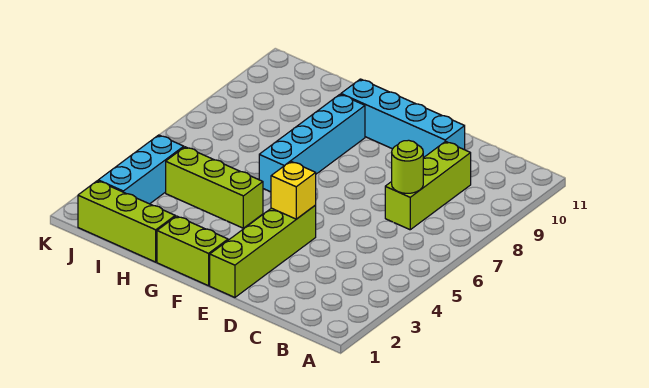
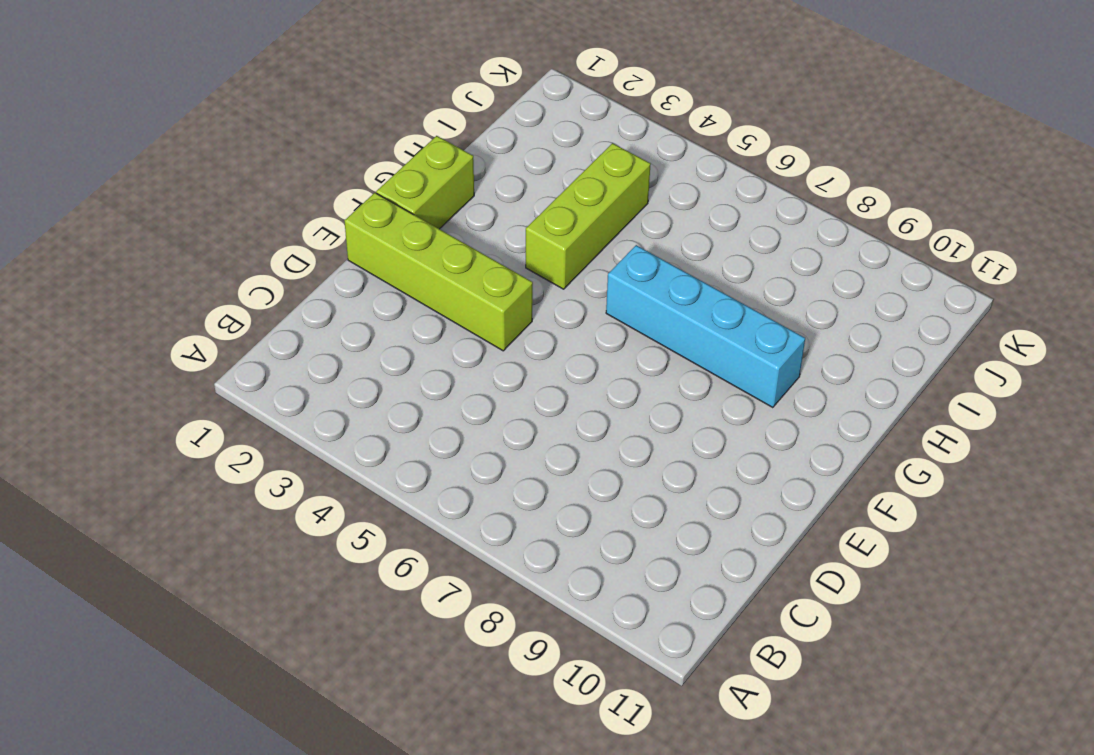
none -> lime brick C7:C9 level 1
none -> cyan brick D10:G10 level 1

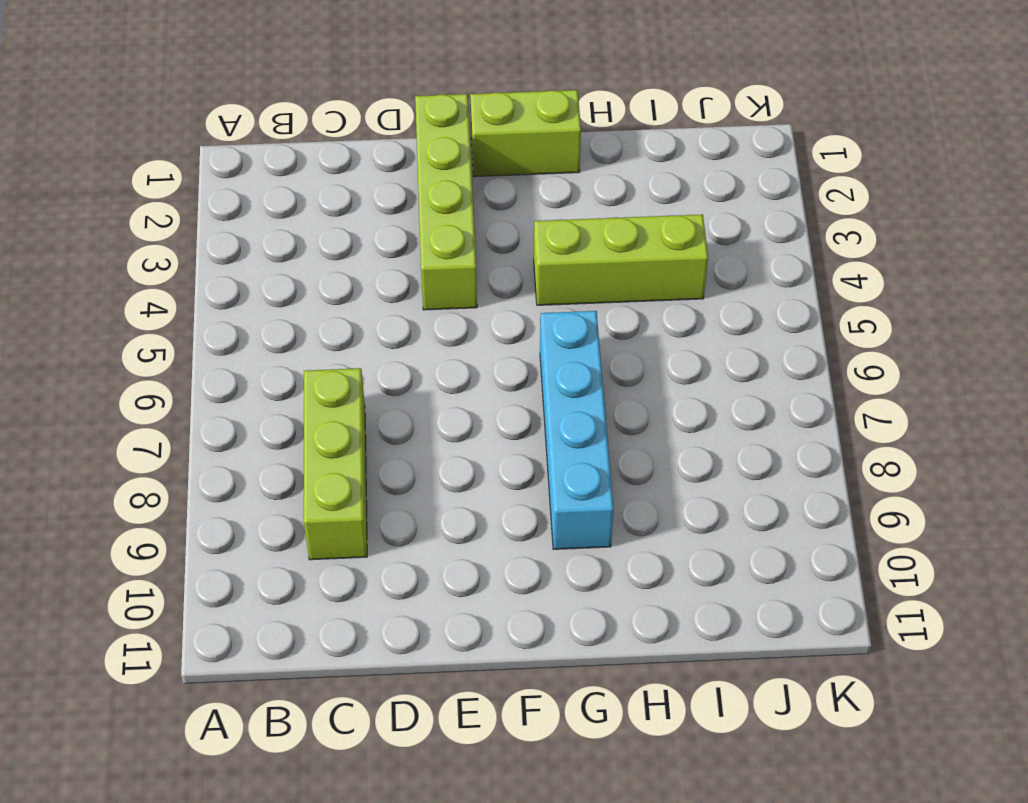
none -> cyan brick D10:G10 level 1
none -> lime brick H1:J1 level 1

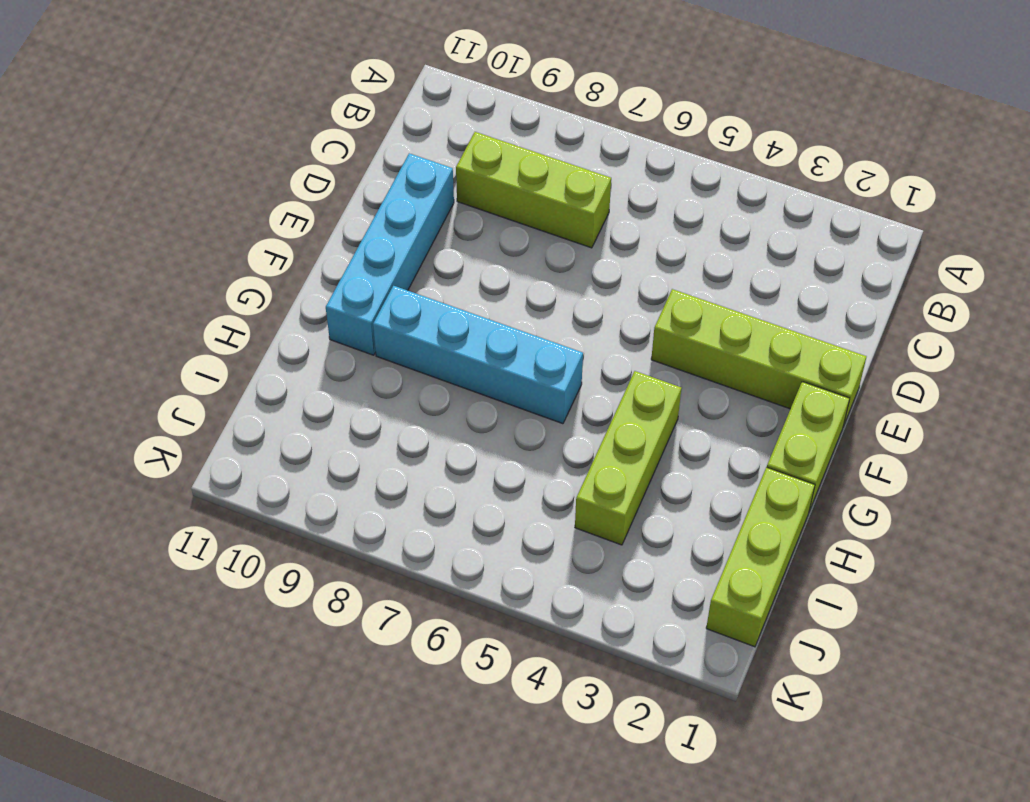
none -> cyan brick J2:J4 level 1
none -> lime round brick C7 level 2

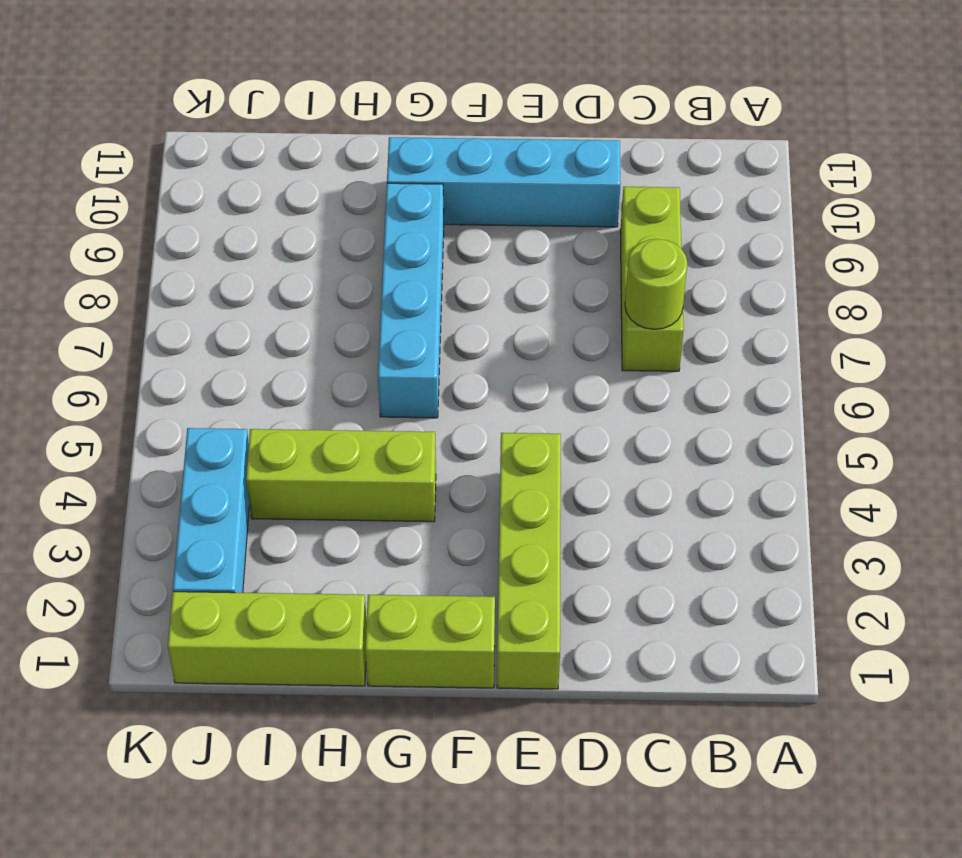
none -> yellow brick E4 level 2

